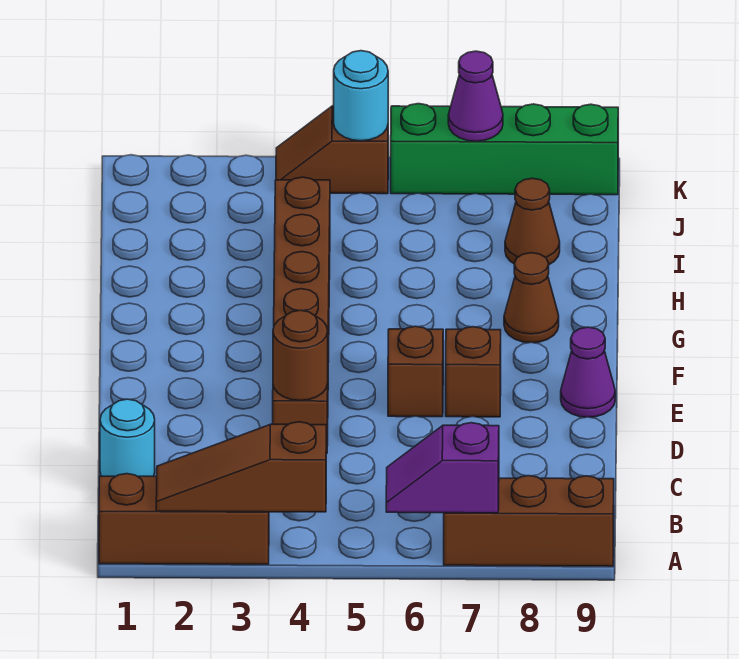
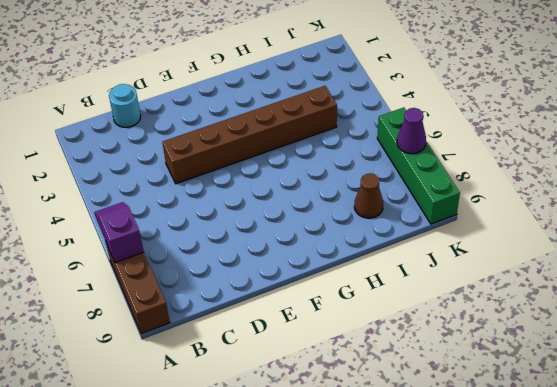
none -> brown brick A1:A3 level 1
none -> brown brick E6 level 1
none -> brown brick E7 level 1

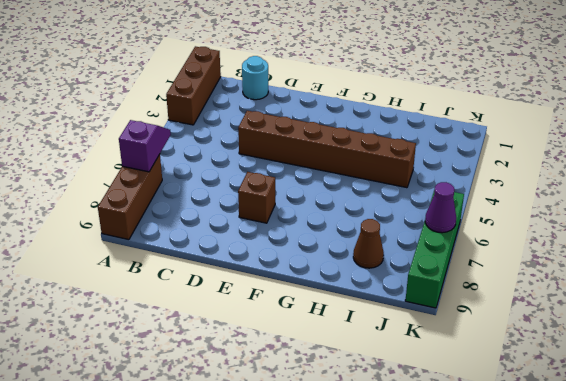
none -> brown brick E6 level 1
none -> purple cone E9 level 1
none -> brown cone G8 level 1

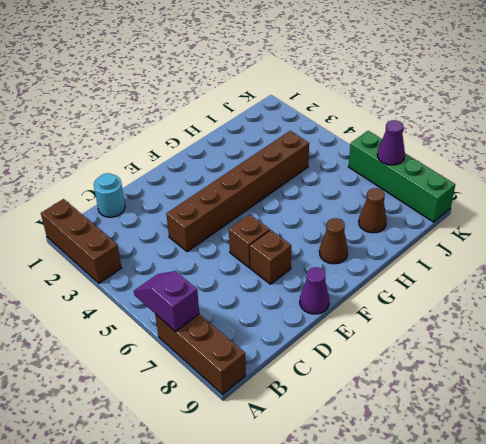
none -> brown slope K4:K5 level 1 top 5
none -> brown slope A2:A4 level 2 top 4
none -> brown round brick D4 level 2

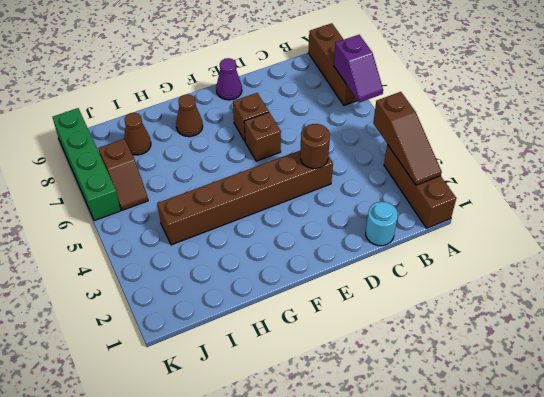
brown slope J6:J7 level 1 top 7 -> brown slope K4:K5 level 1 top 5
none -> cyan round brick K5 level 2
none -> purple cone K7 level 2

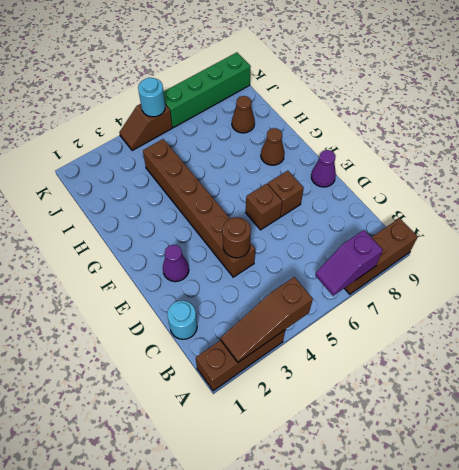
purple cone E2 level 1 -> purple cone K7 level 2

